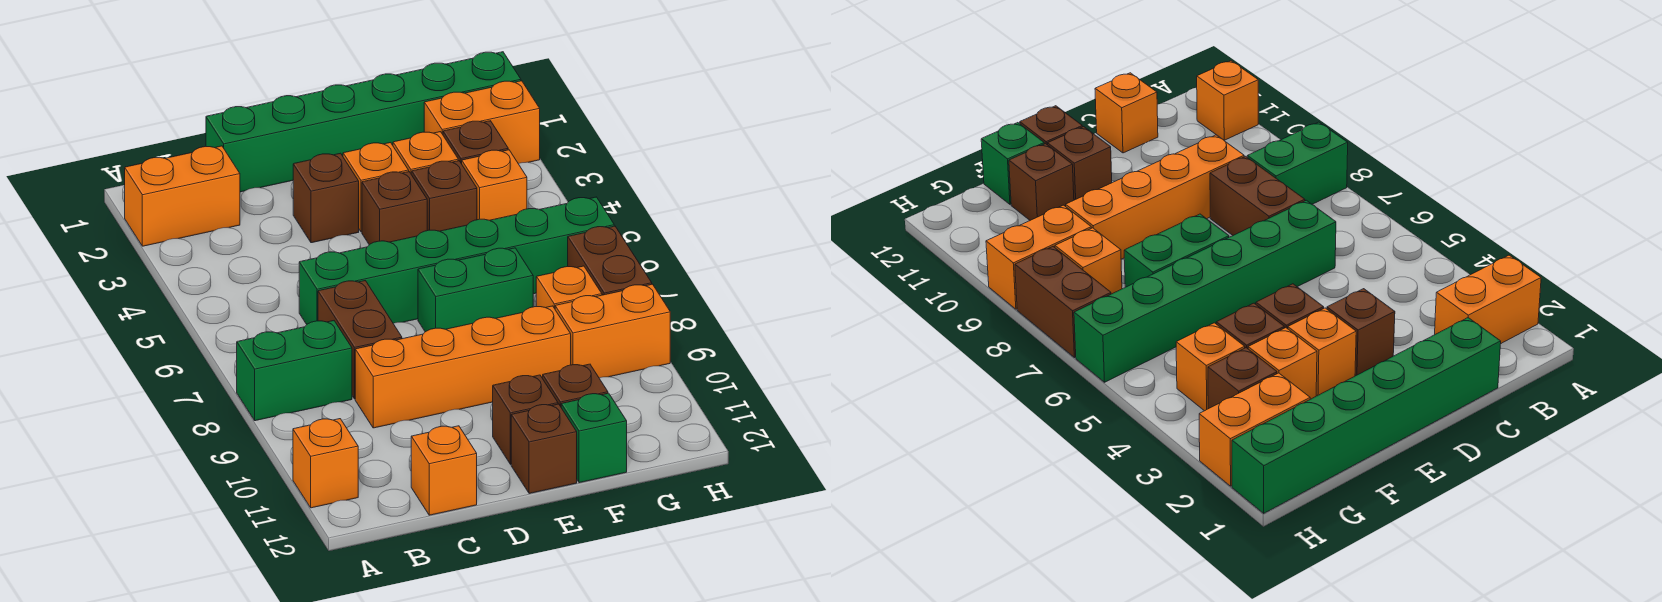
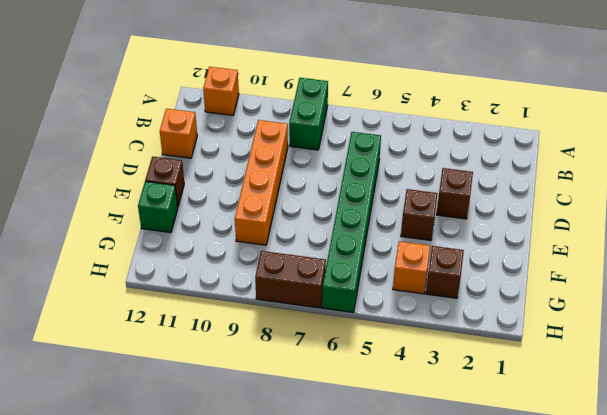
none -> orange brick A2:B2 level 1
none -> green brick C1:H1 level 1
none -> brown brick C7:C8 level 1

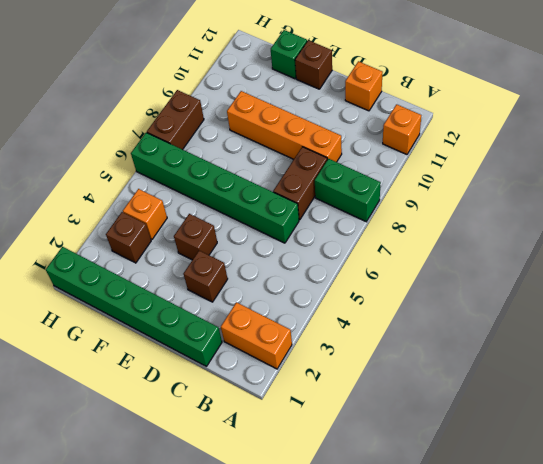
none -> orange brick E3 level 1
none -> green brick E7:F7 level 1
none -> brown brick E11 level 1

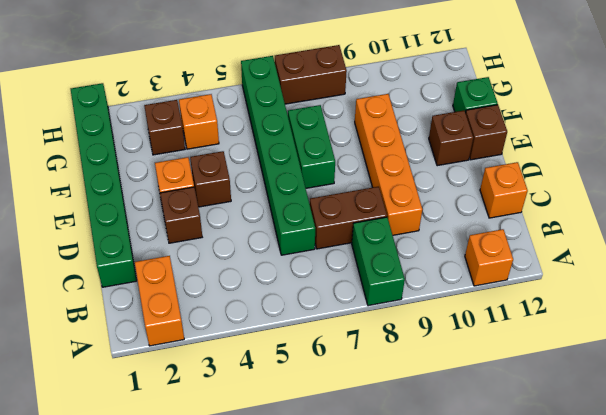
none -> orange brick F3 level 1
none -> brown brick F4 level 1
none -> brown brick F11 level 1

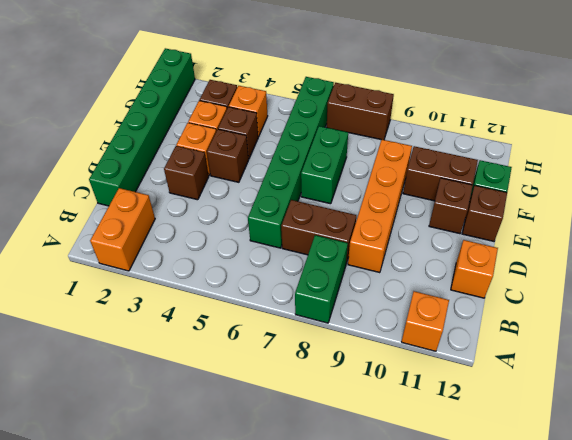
brown brick F10:F11 level 1 -> brown brick F11 level 1
none -> orange brick G2:H2 level 1
none -> orange brick G8 level 1
none -> orange brick G9:H9 level 1

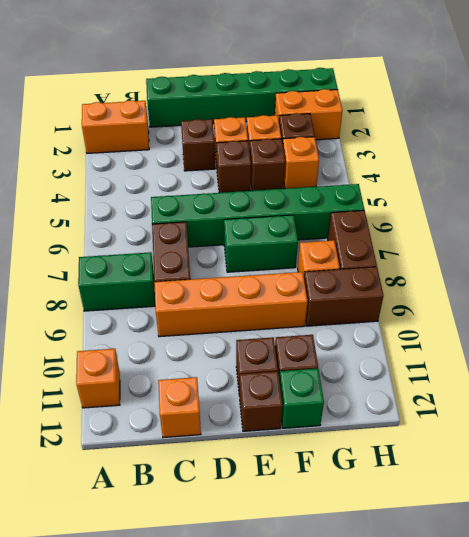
brown brick G9:H9 level 1 -> orange brick G9:H9 level 1

